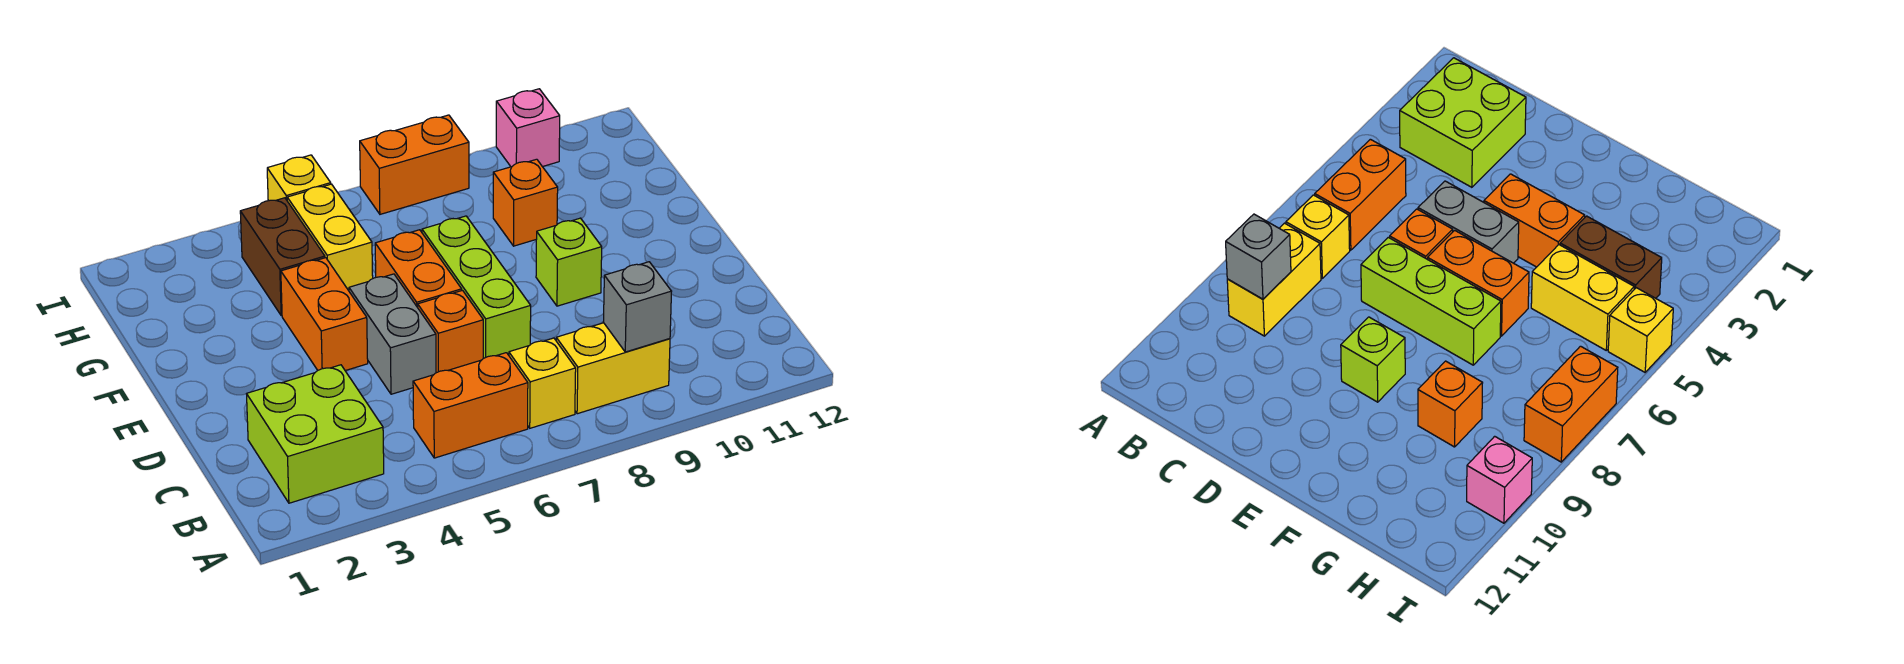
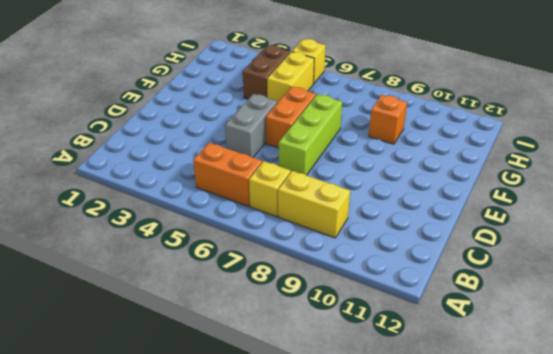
none -> lime brick B2:C3 level 1
none -> orange brick D6 level 1
none -> orange brick E4:F4 level 1

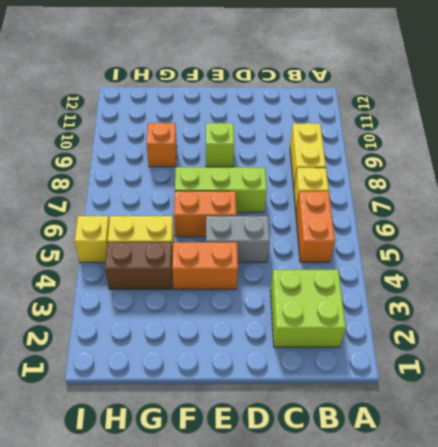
none -> orange brick D6 level 1
none -> orange brick I7:I8 level 1
none -> pink brick I10 level 1

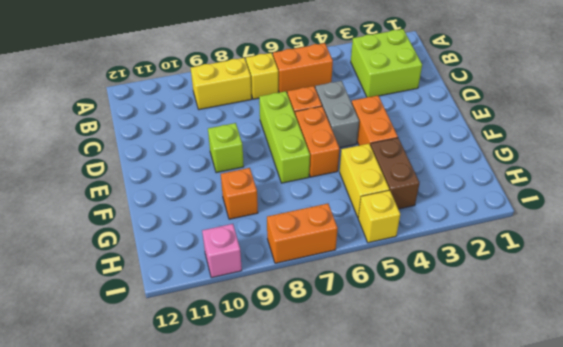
none -> grey brick B9 level 2

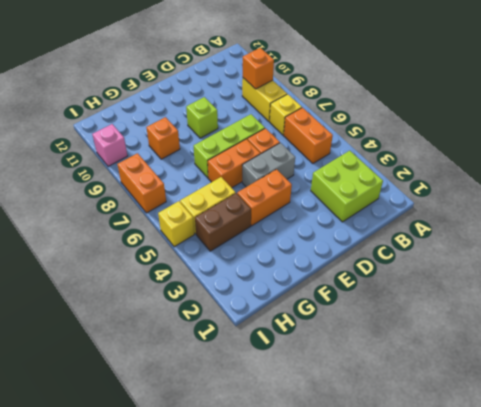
orange brick B9 level 2 -> grey brick B9 level 2

